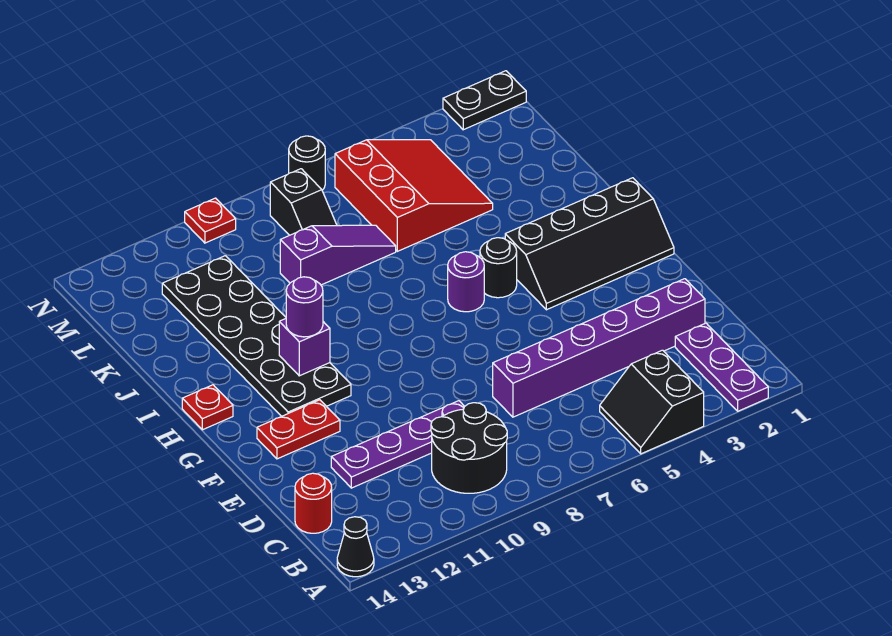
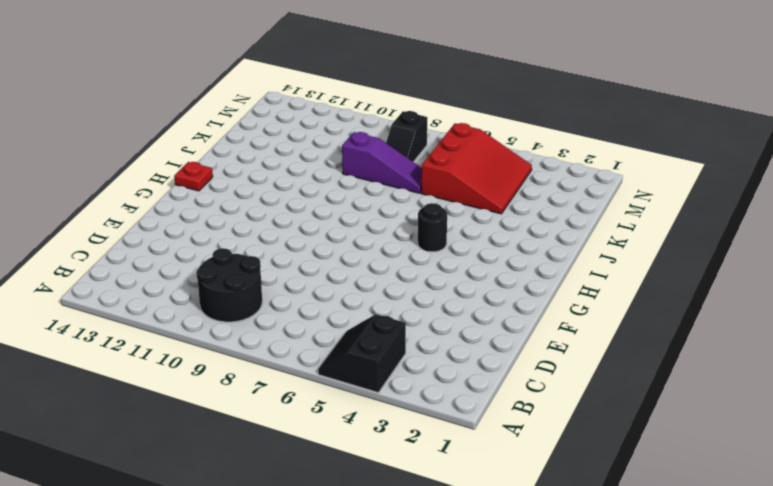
none -> purple plate A2:C2 level 1
none -> black cone A14 level 1
none -> red round brick C14 level 1

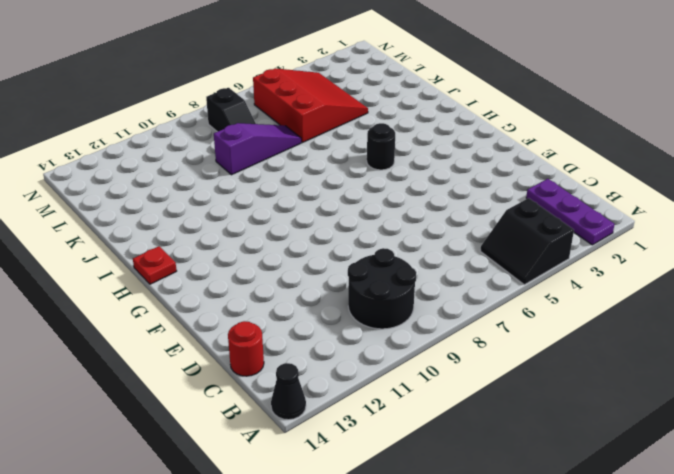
none -> purple brick D2:D7 level 1
none -> purple plate D9:D12 level 1
none -> red plate F12:F13 level 1

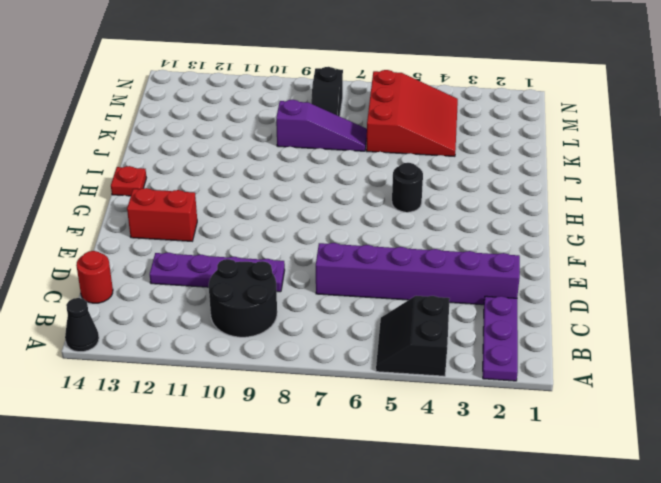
red brick F12:F13 level 1 -> red plate F12:F13 level 1
none -> black slope G1:H4 level 1 top H
none -> black plate G11:L12 level 1
none -> purple round brick H6 level 1

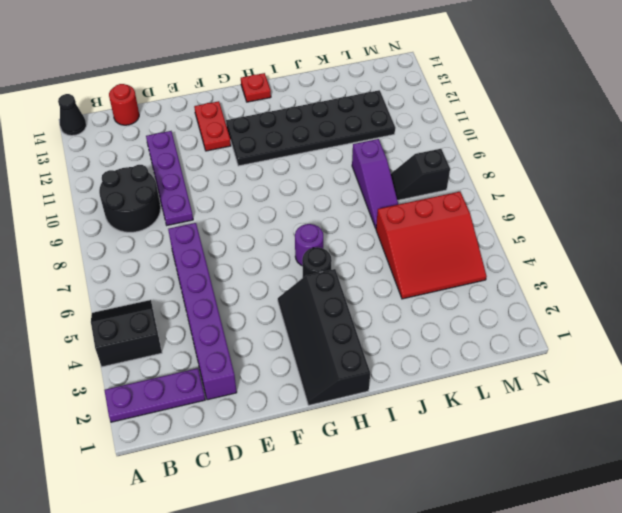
none -> black plate N1:N2 level 1
none -> black round brick N7 level 1
none -> red plate N10 level 1

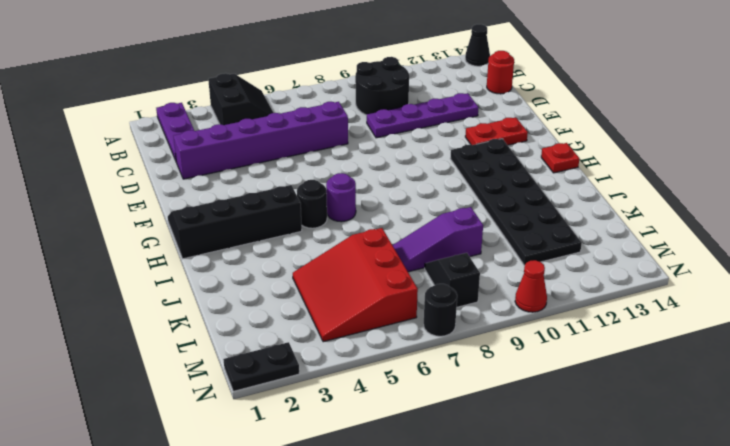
red cone N10 level 1 -> red plate N10 level 1
none -> purple brick H11 level 2
none -> purple round brick H11 level 3

